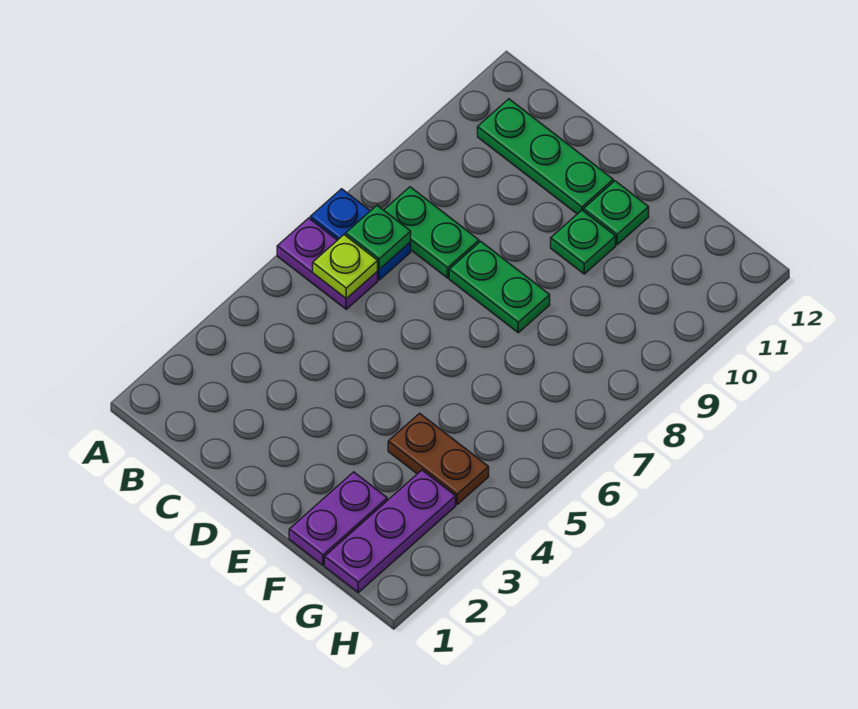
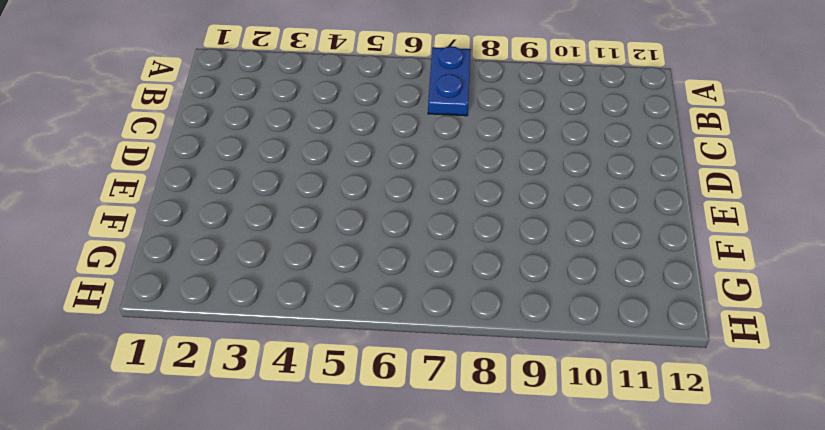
none -> purple plate A6:B6 level 1
none -> green plate B8:C8 level 1
none -> green plate B11:D11 level 1

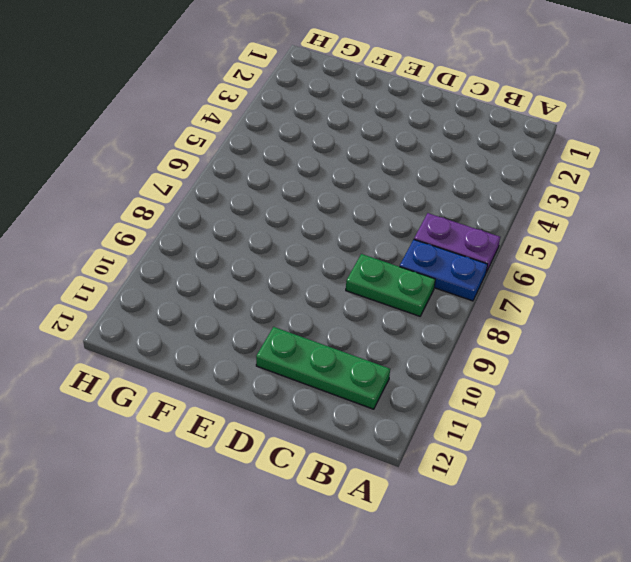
none -> green plate D8:E8 level 1
none -> green plate E10 level 1
none -> green plate E11 level 1

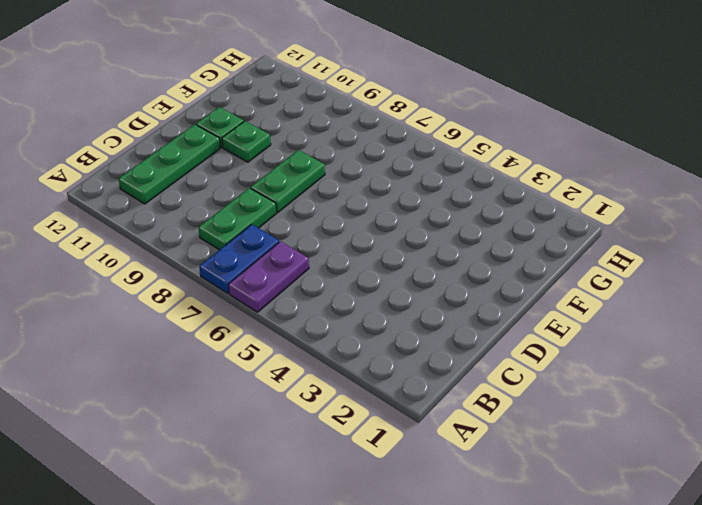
none -> purple plate F1:F2 level 1
none -> brown plate F4:G4 level 1
none -> purple plate G1:G3 level 1

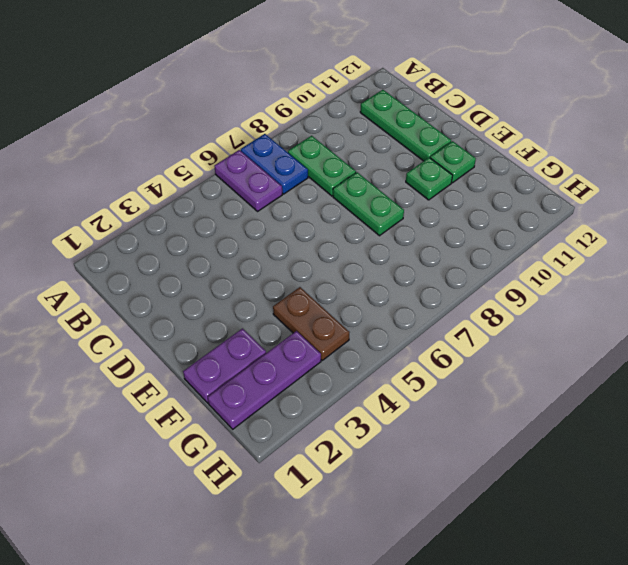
none -> lime plate B6 level 2
none -> green plate B7 level 2

